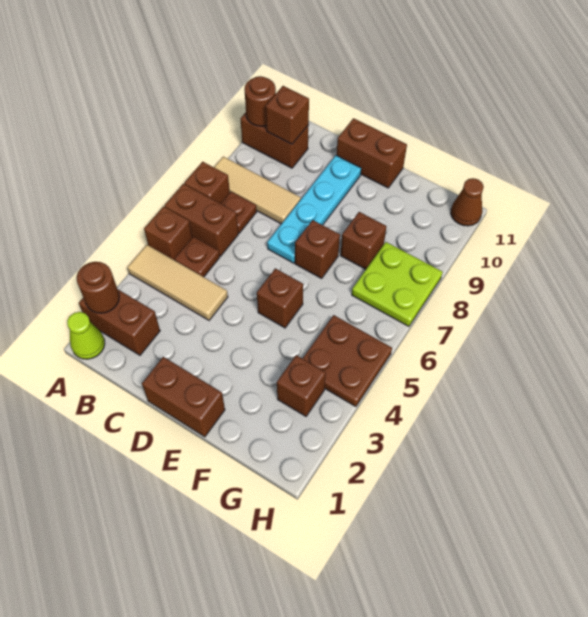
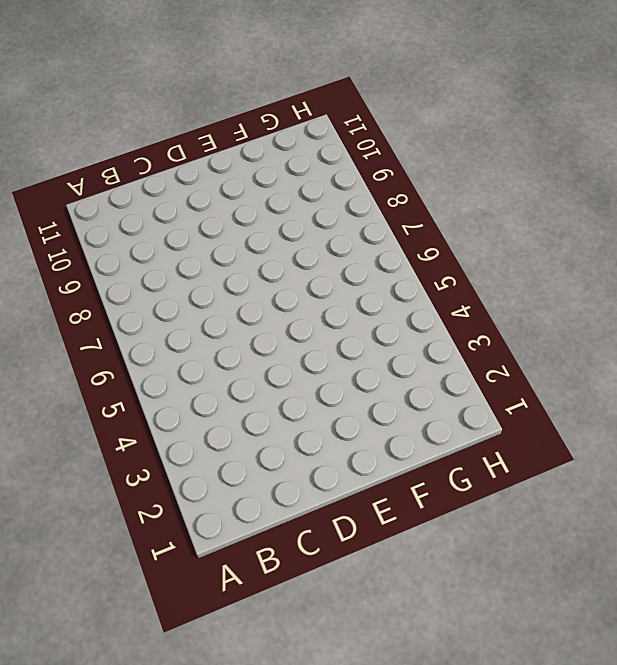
none -> lime cone A1 level 1
none -> brown brick A2:B2 level 1
none -> tan tile A4:C4 level 1

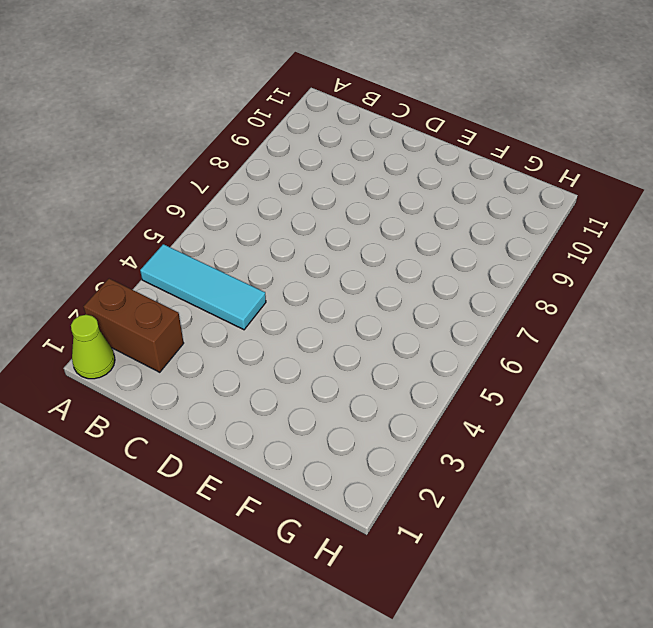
cyan tile A4:C4 level 1 -> tan tile A4:C4 level 1
none -> brown brick A5 level 1
none -> brown brick A6:B6 level 1
none -> brown brick A7 level 1

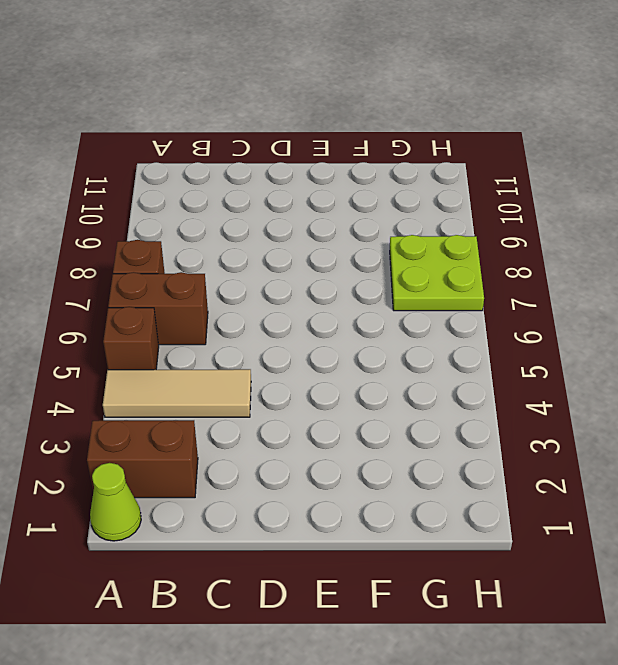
none -> tan tile A8:C8 level 1
none -> brown brick A10:B10 level 1
none -> brown plate B5 level 1

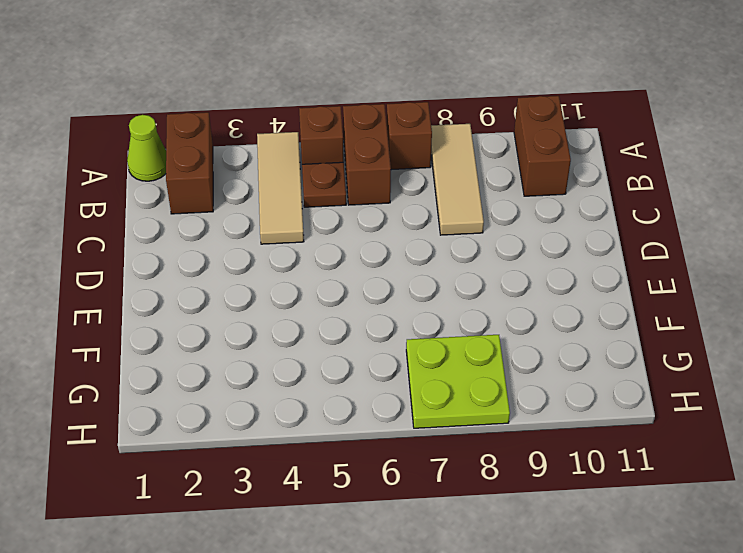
none -> brown plate B7 level 1
none -> brown brick D1:E1 level 1
none -> cyan plate D7:D10 level 1

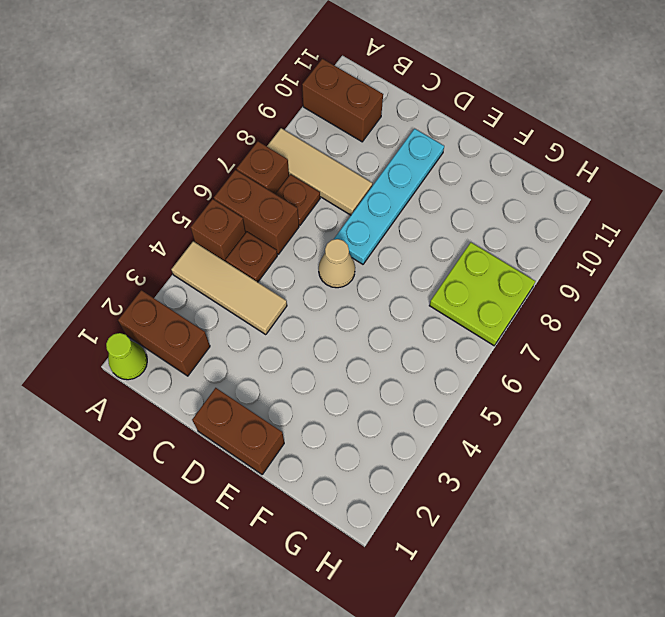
tan cone D6 level 1 -> none
none -> brown brick D11:E11 level 1
none -> brown brick E5 level 1
none -> brown brick E7 level 1

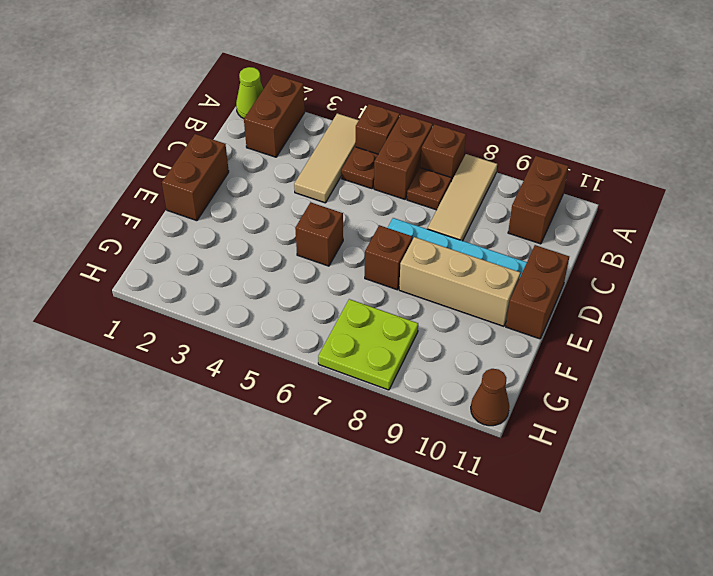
tan brick E8:E10 level 1 -> none
none -> brown brick F8 level 1
none -> brown brick G3 level 1
none -> brown plate G4:H5 level 1

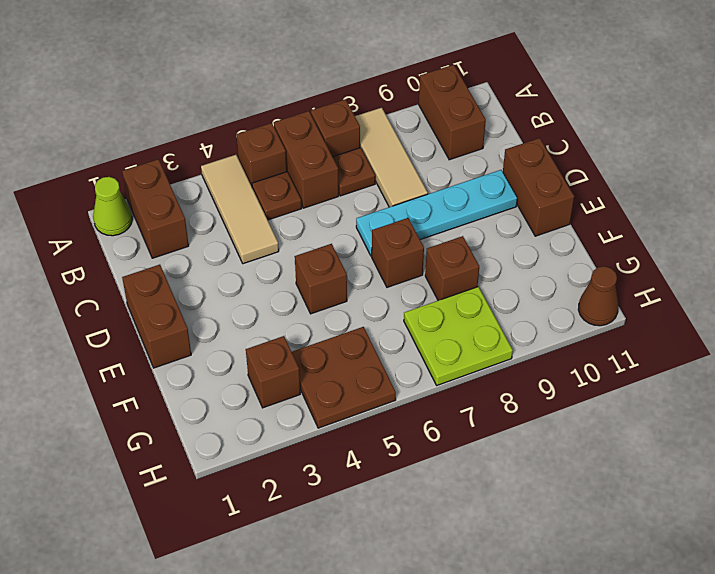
none -> brown round brick A2 level 2
none -> brown round brick A10 level 2
none -> brown brick B10 level 2

